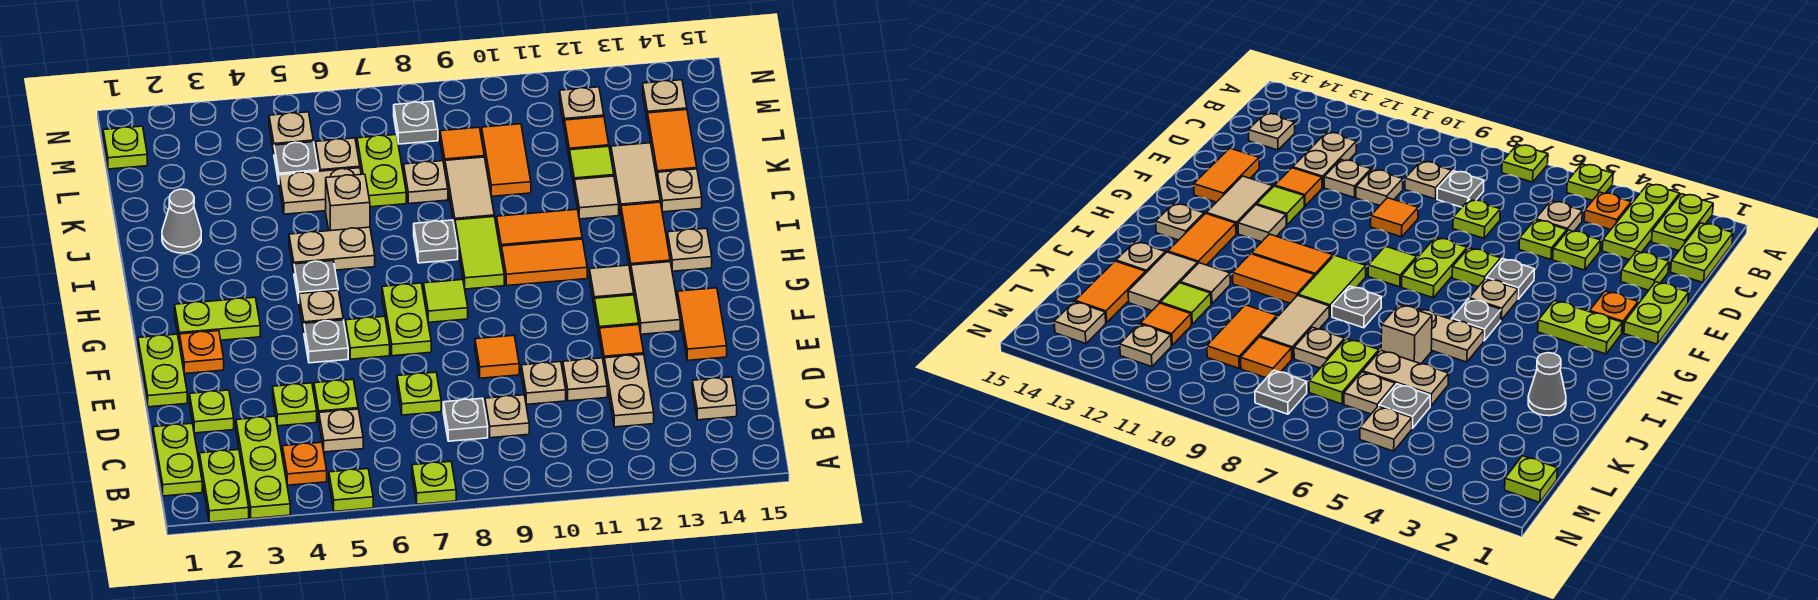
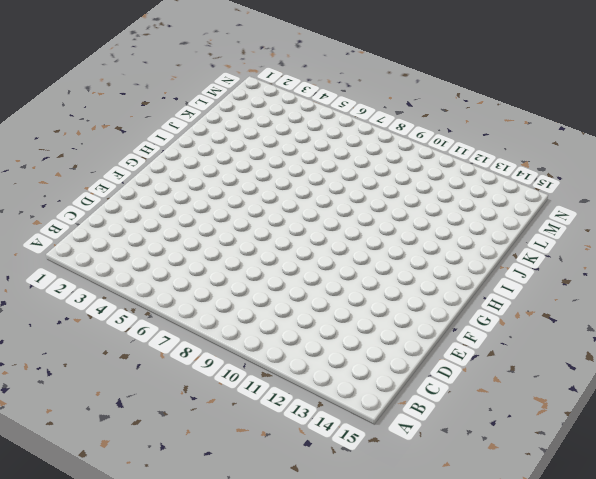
none -> lime plate A2:B2 level 1
none -> lime plate A3:C3 level 1
none -> lime plate A5 level 1
none -> lime plate A7 level 1

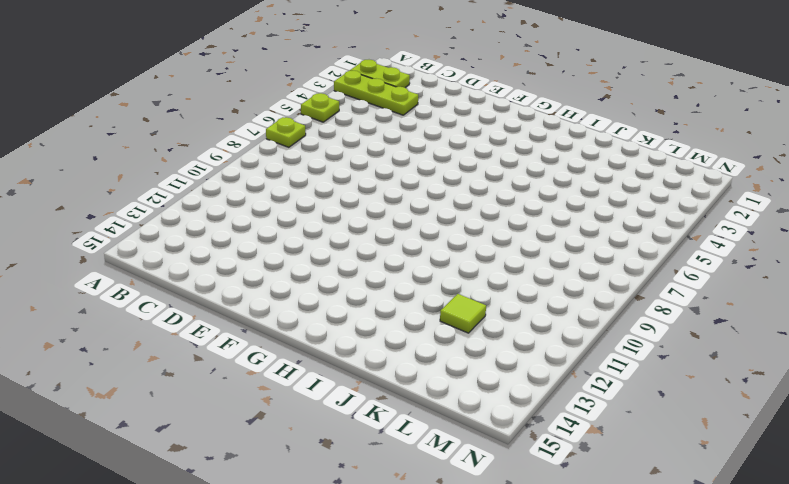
none -> lime plate B1:C1 level 1
none -> orange plate B4 level 1
none -> tan plate C5 level 1
none -> grey plate C8 level 1

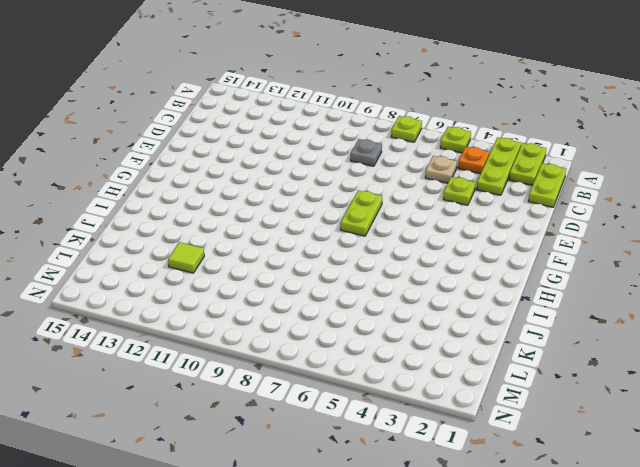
none -> tan plate C9 level 1
none -> tan plate C12:D12 level 1
none -> tan plate C14 level 1
none -> lime plate D2 level 1

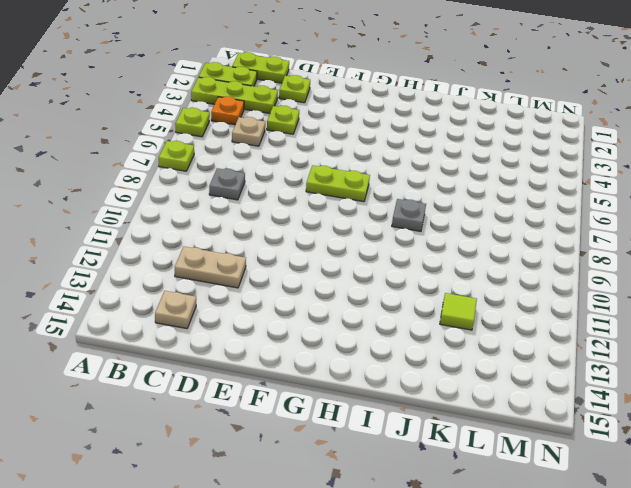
none -> tan plate C9 level 1
none -> lime plate D5 level 1
none -> lime plate D7 level 1
none -> tan plate D10 level 1

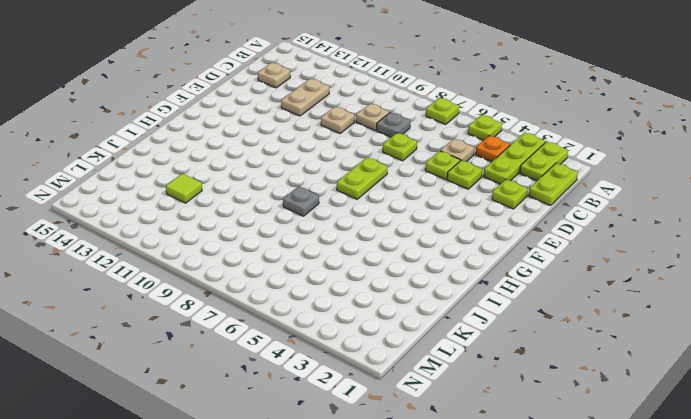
none -> tan plate D11 level 1
none -> lime plate E1:F1 level 1
none -> orange tile E9 level 1
none -> orange tile E12 level 1

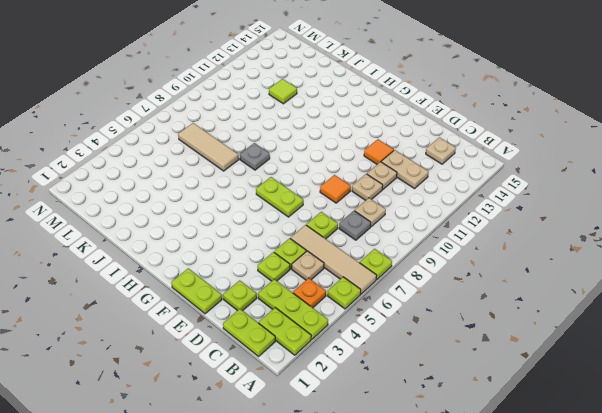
tan tile A6:D6 level 1 -> none
tan tile J7:L7 level 1 -> lime plate K7:L7 level 1
none -> orange tile E14:F14 level 1
none -> orange plate F2 level 1
none -> grey plate F5 level 1
none -> lime plate F6 level 1

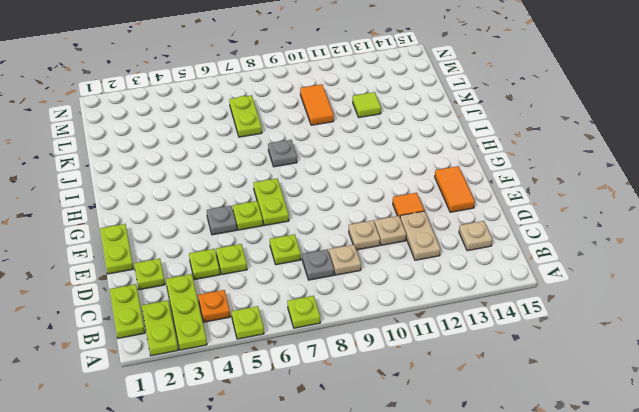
none -> tan plate C5 level 1
none -> orange tile E9 level 1
none -> orange plate F2 level 1
none -> lime tile F12 level 1

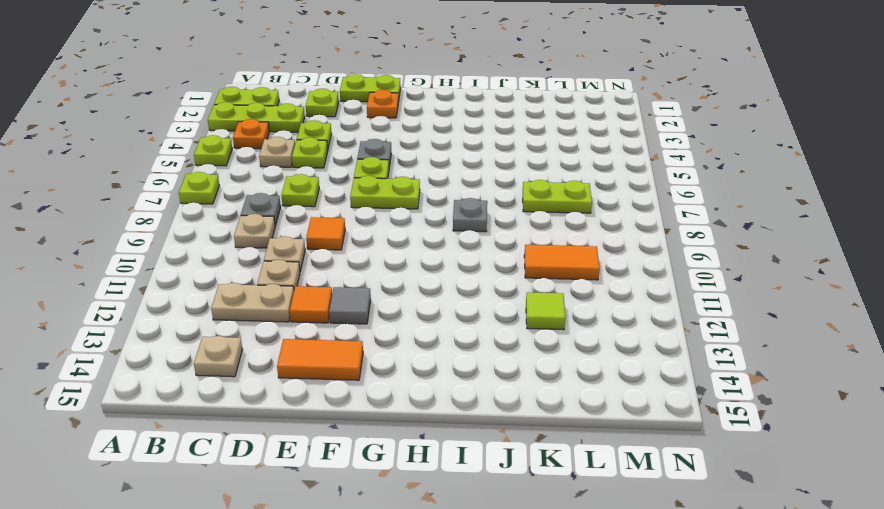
grey tile F12 level 1 -> lime tile F12 level 1
none -> lime plate B1:C1 level 1
none -> tan tile F13:G13 level 1
none -> lime plate G2:G3 level 1
none -> tan plate G5 level 1

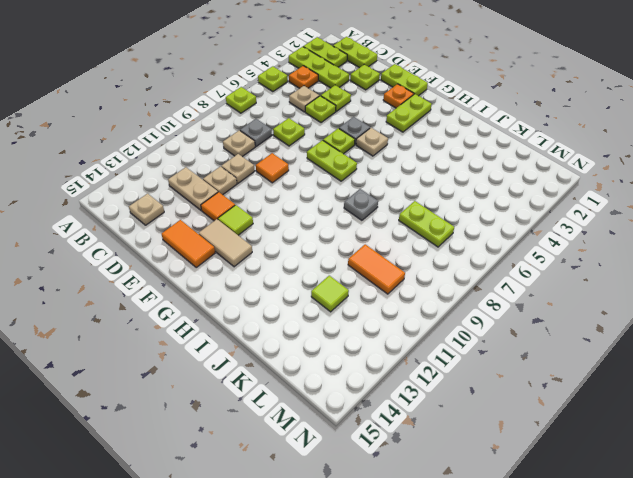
none -> lime tile G8 level 1
none -> tan tile G12 level 1
none -> grey plate H5 level 1
none -> lime tile H9:I9 level 1

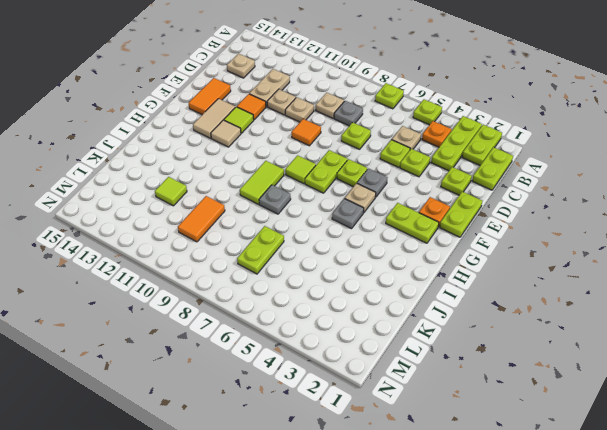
none -> orange tile H10:H11 level 1
none -> orange tile H13:I13 level 1
none -> tan plate H14 level 1
none -> tan plate I5:I6 level 1

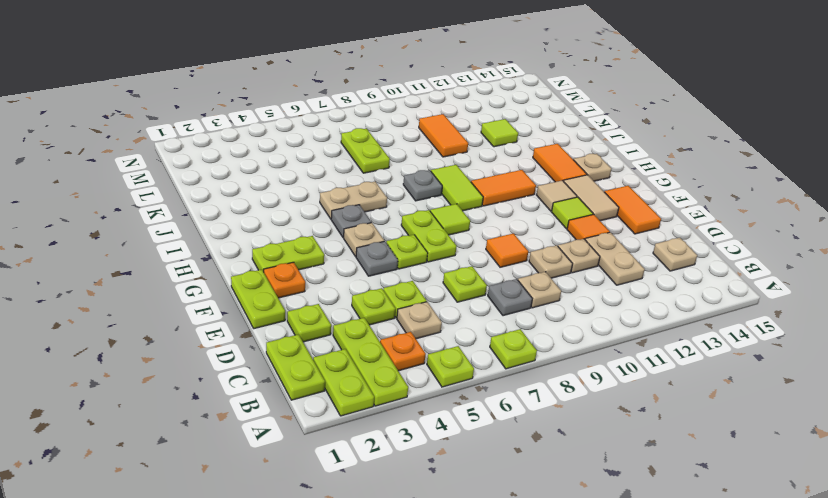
none -> orange tile I10:I11 level 1
none -> grey cone J2 level 1
none -> tan brick J6 level 1
none -> tan tile J9:K9 level 1

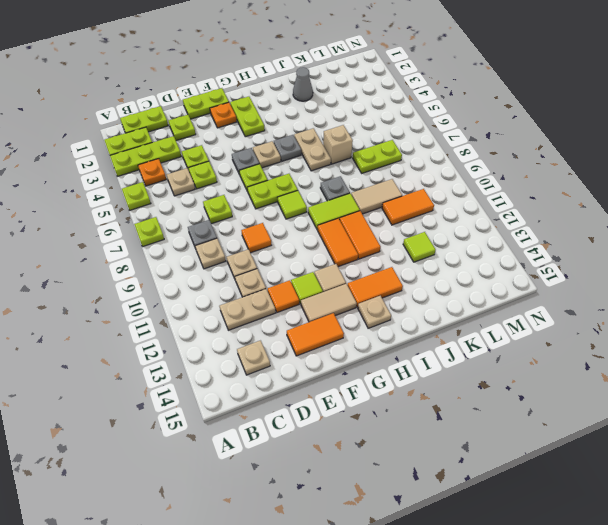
none -> tan tile J12 level 1
none -> tan tile J13:K13 level 1
none -> tan plate J14 level 1
none -> tan plate K5:K6 level 1

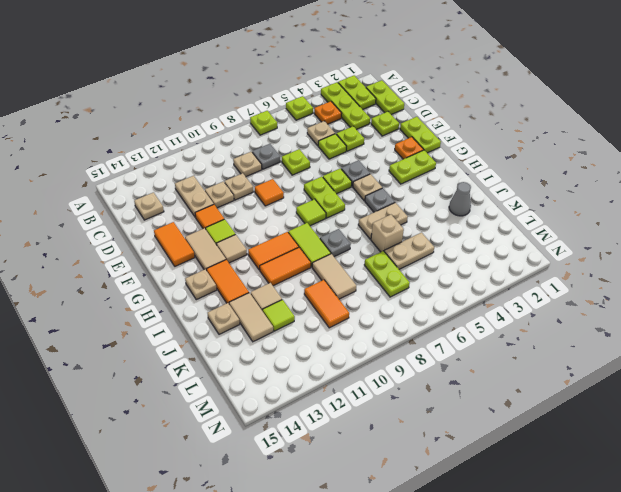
none -> tan plate K8 level 1
none -> orange tile K14:L14 level 1
none -> grey plate L5 level 1
none -> tan plate L6 level 1

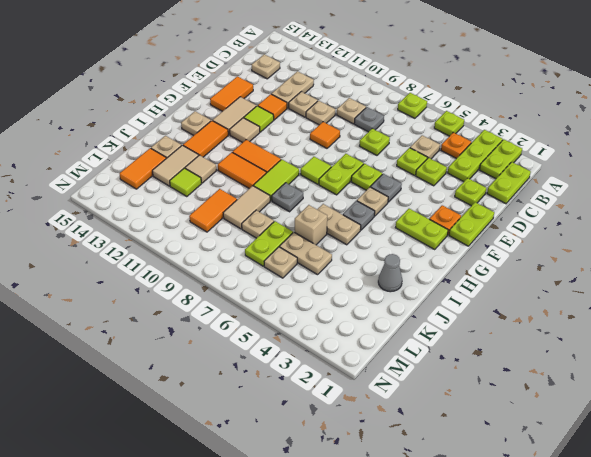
none -> grey plate L5 level 1
none -> orange tile L9 level 1
none -> orange tile L12 level 1
none -> lime plate M1 level 1

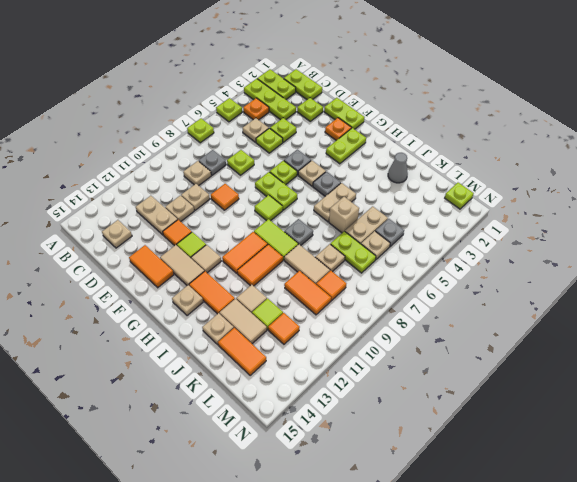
none -> tan plate M5 level 1
none -> grey plate M8 level 1
none -> tan plate M12 level 1
none -> tan plate M14 level 1

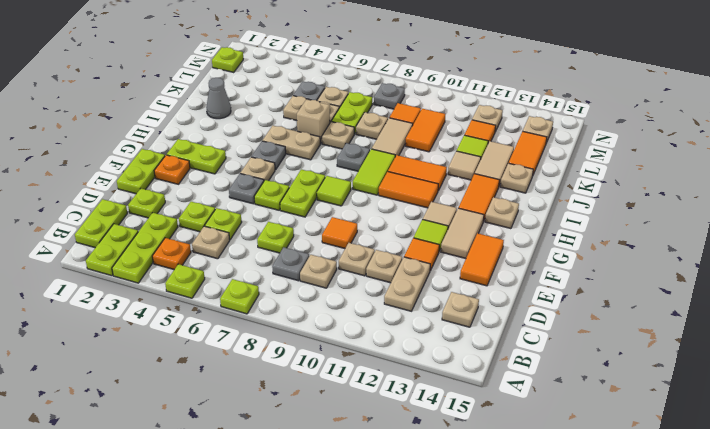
tan plate J7 level 1 -> tan plate M5 level 1

